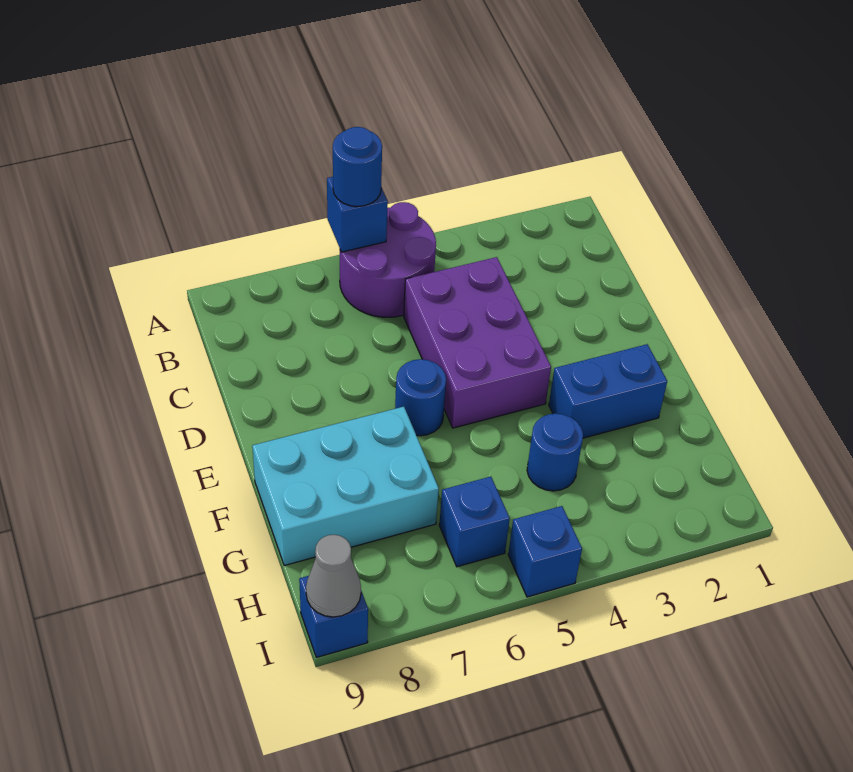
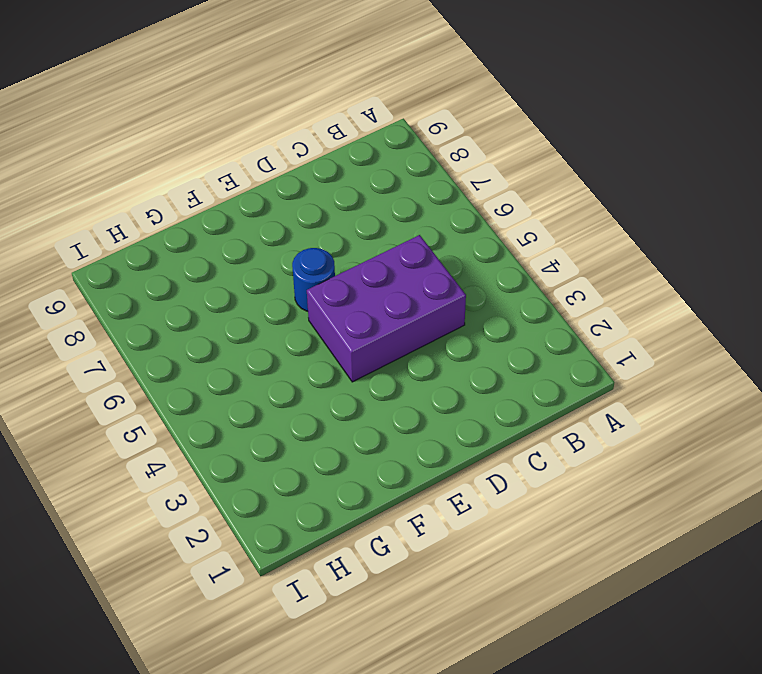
none -> purple round brick A5:B6 level 1
none -> blue brick F2:F3 level 1
none -> cyan brick F7:G9 level 1

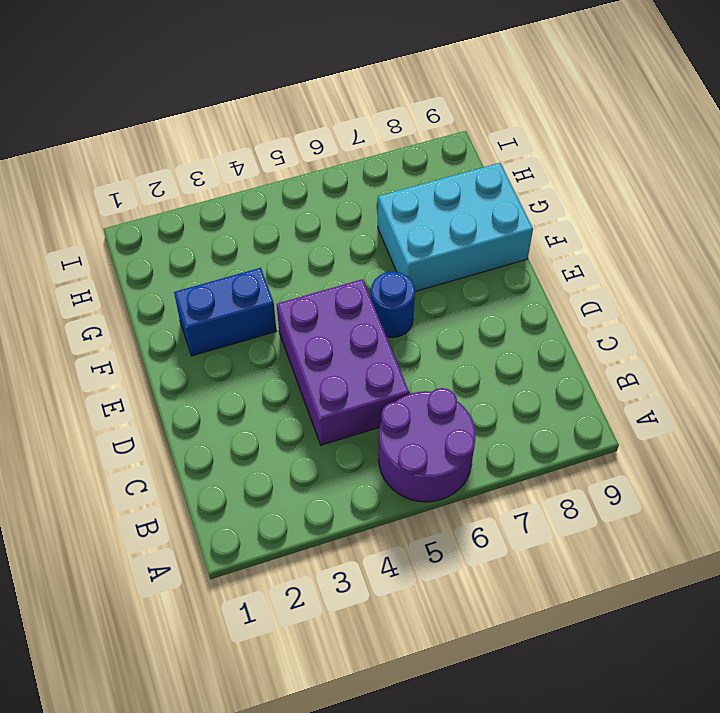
none -> blue round brick G4 level 1
none -> blue brick H6 level 1
none -> blue brick I5 level 1

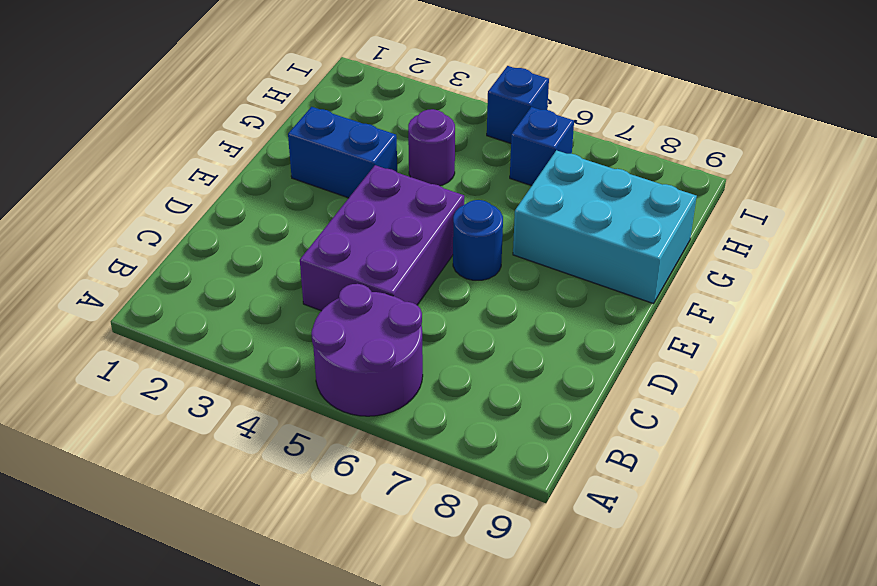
purple round brick G4 level 1 -> blue round brick G4 level 1
none -> blue brick I9 level 1
none -> blue brick A6 level 2
none -> grey cone I9 level 2

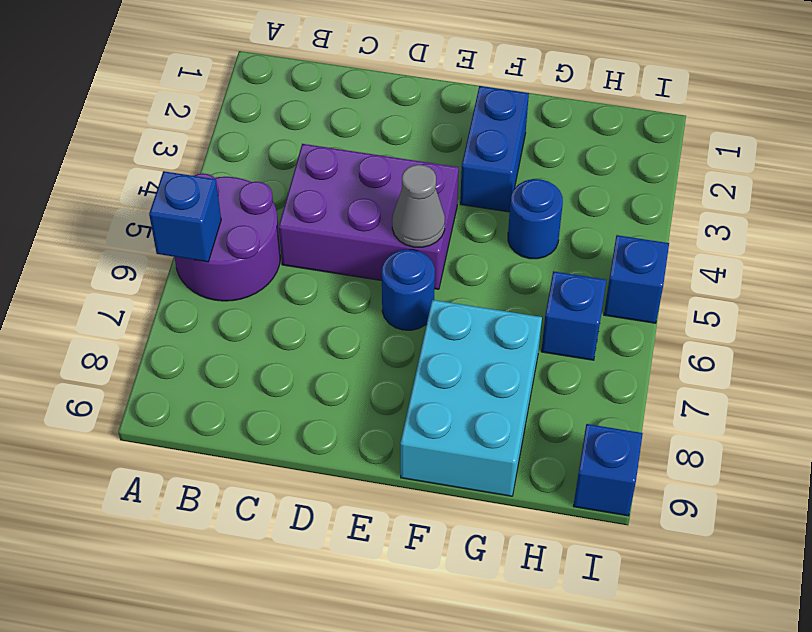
grey cone E5 level 2 -> grey cone I9 level 2
none -> blue round brick A6 level 3

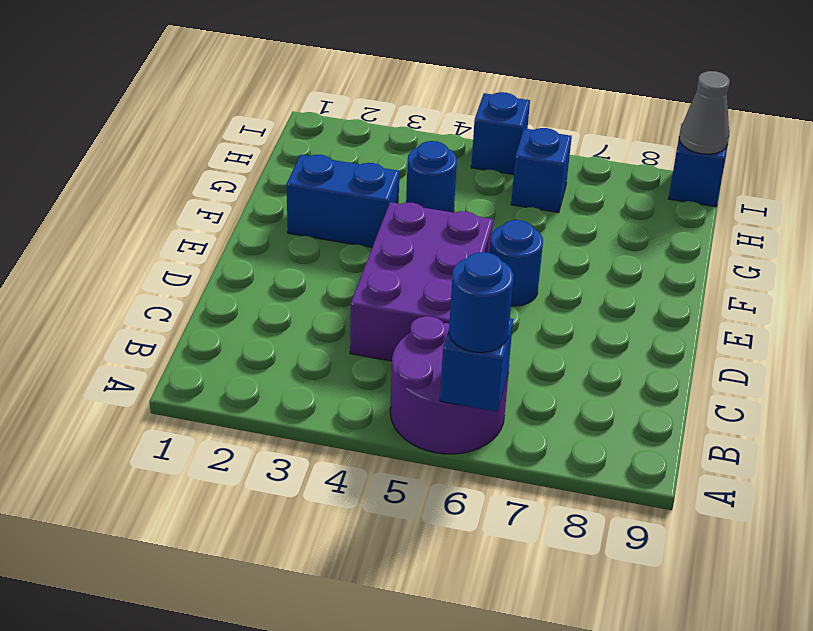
none -> cyan brick F7:G9 level 1

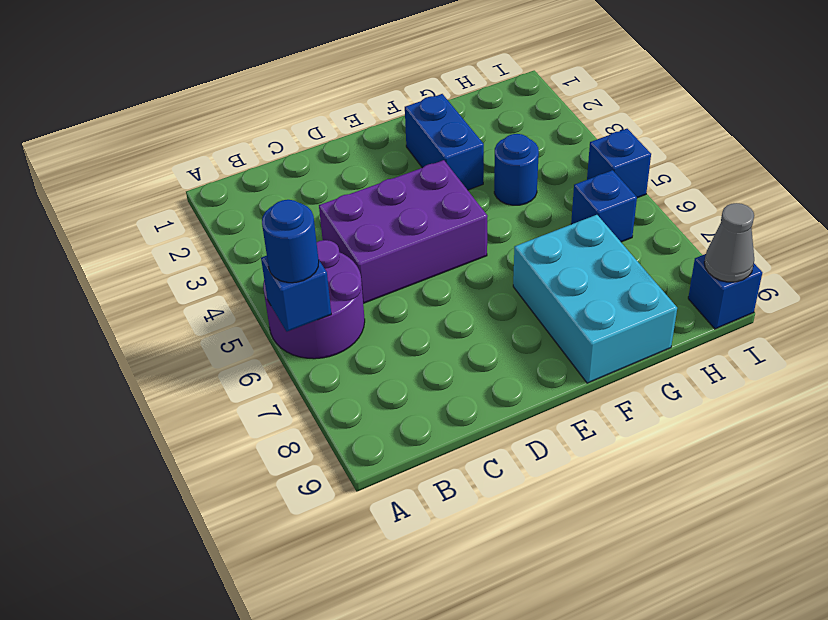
none -> blue round brick E6 level 1

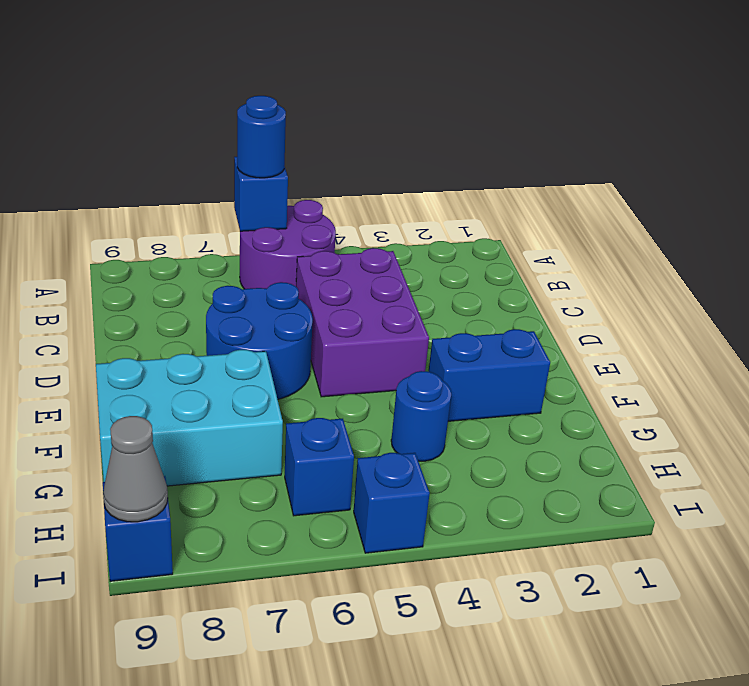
blue round brick D6:E7 level 1 -> blue round brick E6 level 1

